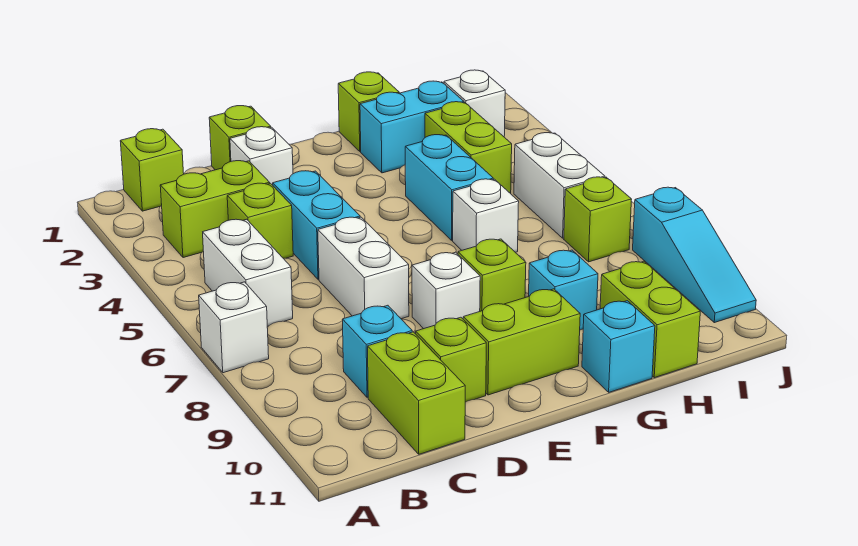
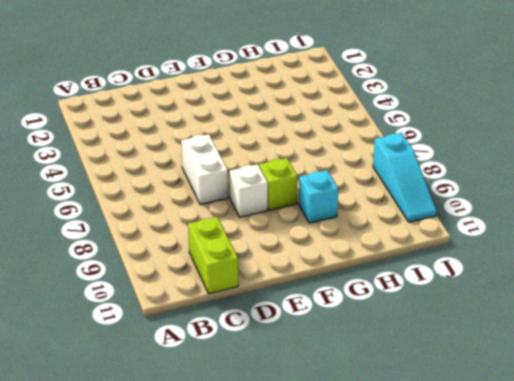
none -> white brick A7 level 1
none -> lime brick B1 level 1
none -> lime brick B3:C3 level 1

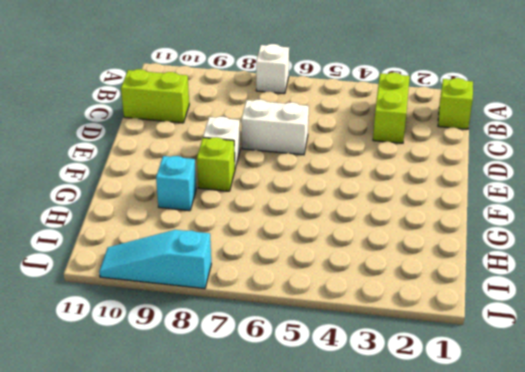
none -> white brick B5:B6 level 1
none -> lime brick C4 level 1
none -> cyan brick C9 level 1

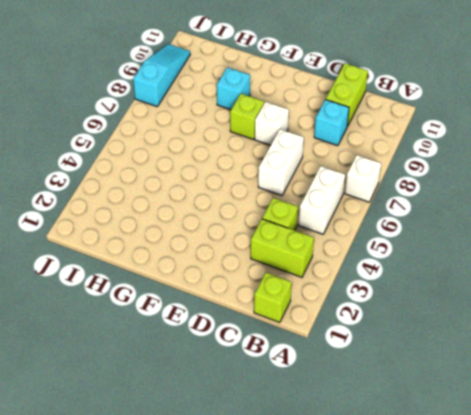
none -> lime brick D1 level 1
none -> white brick D2 level 1
none -> cyan brick D4:D5 level 1

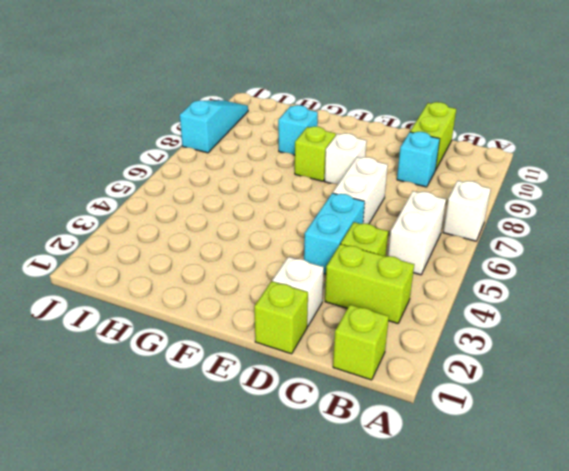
none -> lime brick D10 level 1
none -> lime brick E10:F10 level 1
none -> lime brick G1 level 1

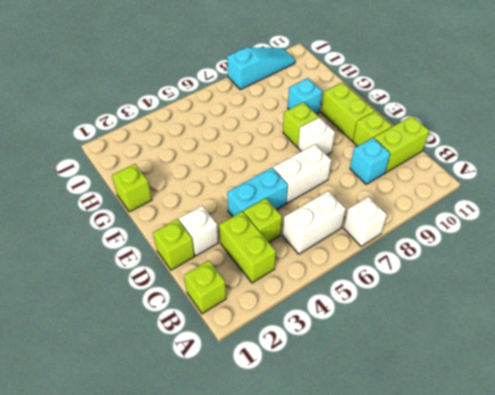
none -> cyan brick G2:H2 level 1
none -> cyan brick G4:G5 level 1
none -> white brick G6 level 1

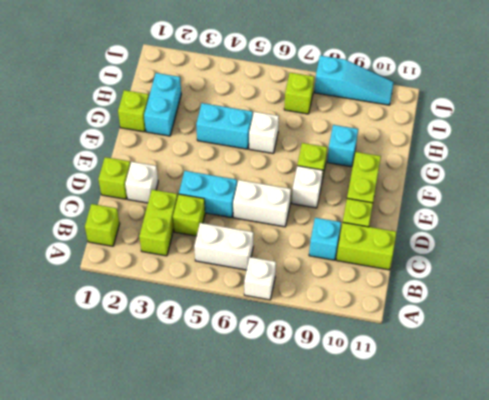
none -> cyan brick G11 level 1
none -> lime brick H3:H4 level 1
none -> lime brick H10:H11 level 1

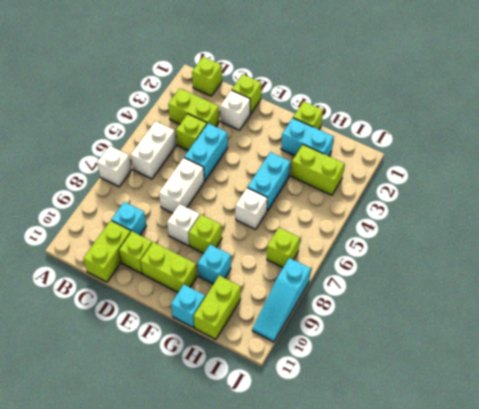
lime brick H3:I3 level 1 -> lime brick H3:H4 level 1
none -> white brick I2 level 1
none -> white brick I5:I6 level 1

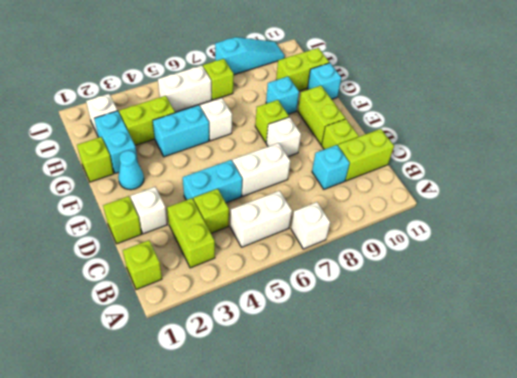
cyan cone F2 level 1 -> none

